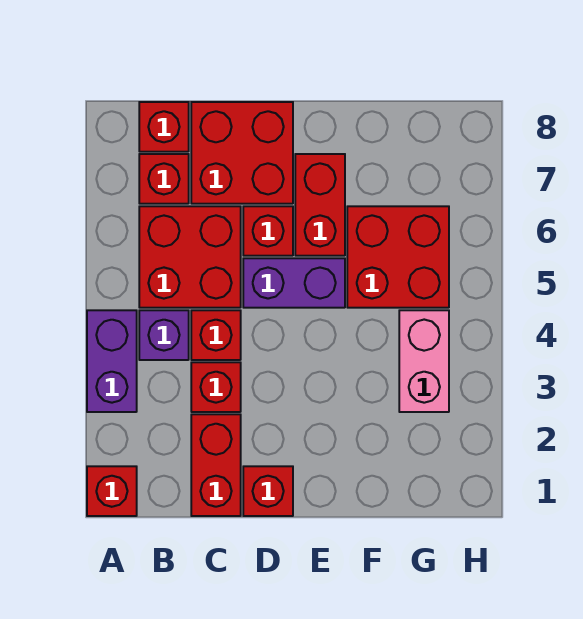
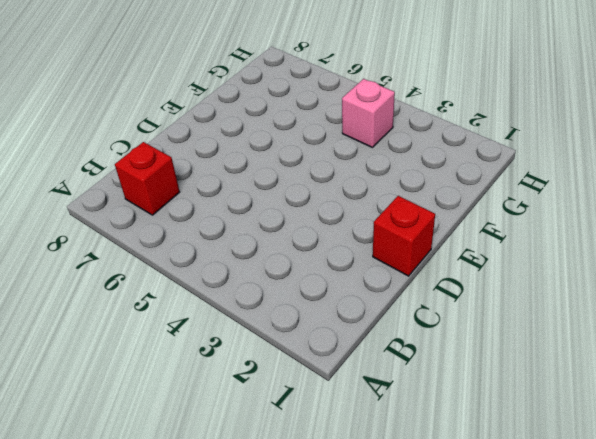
pink brick G4 level 1 -> pink brick G3:G4 level 1
none -> red brick A1 level 1
none -> purple brick A3:A4 level 1
none -> purple brick B4 level 1

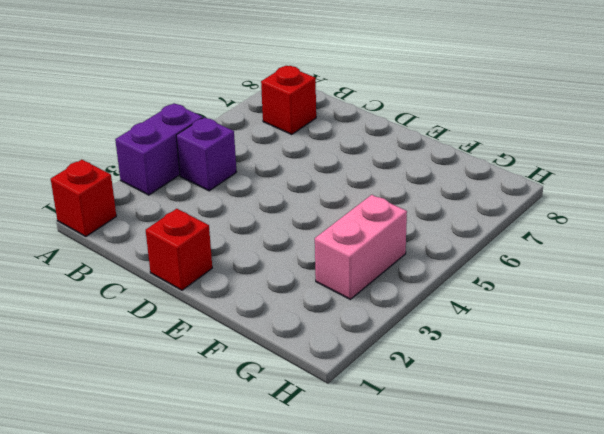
none -> red brick B5:C6 level 1
none -> red brick B8 level 1
none -> red brick C1:C2 level 1

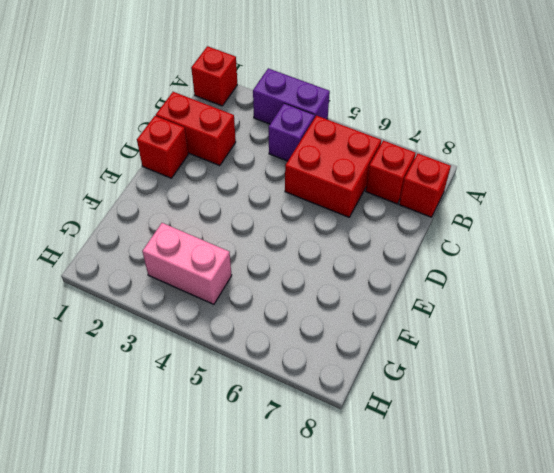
none -> red brick C3 level 1
none -> red brick C4 level 1
none -> red brick C7:D8 level 1

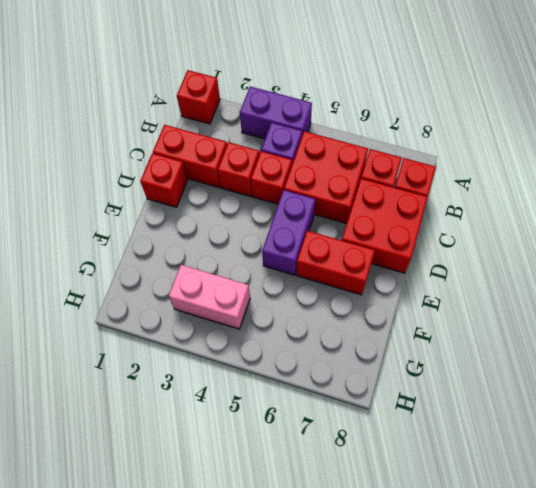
none -> red brick D6 level 1
none -> red brick F5:G6 level 1

